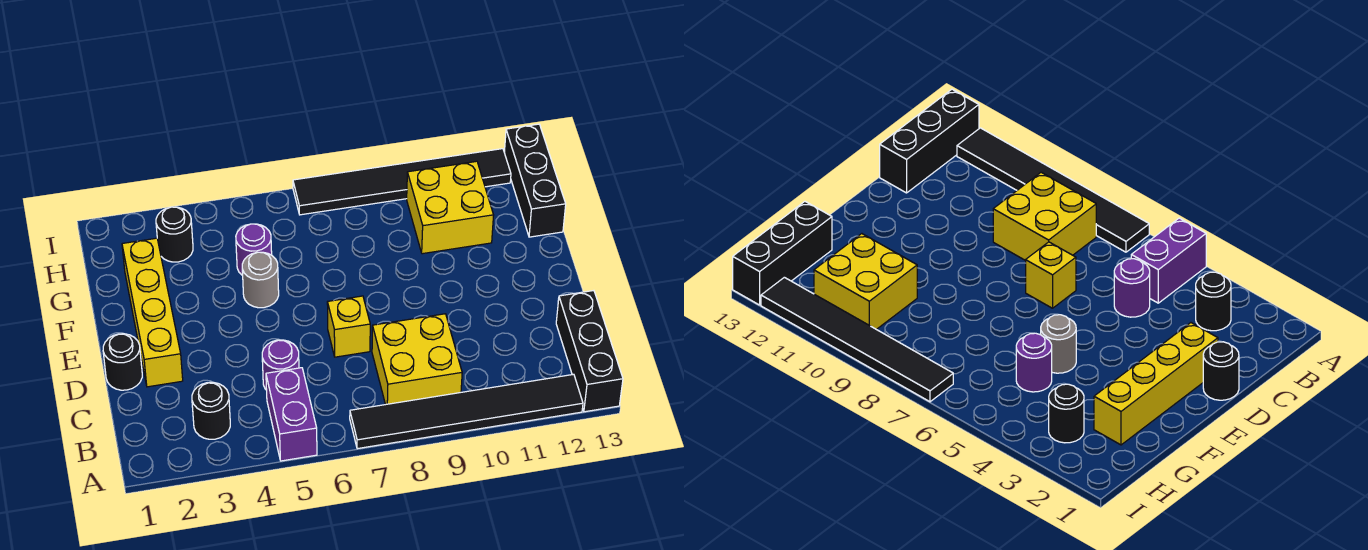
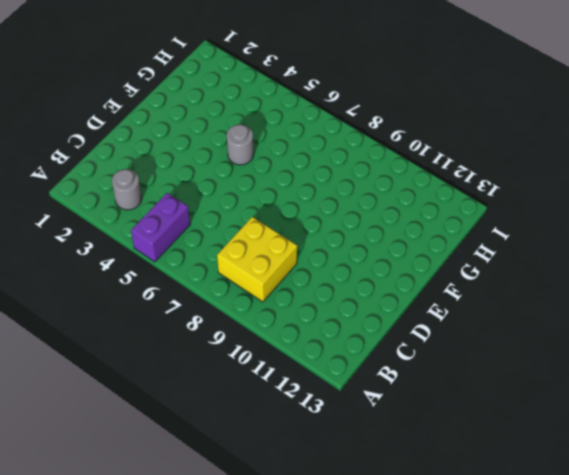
grey round brick B3 level 1 -> black round brick B3 level 1
none -> black tile A7:A12 level 1
none -> black brick A13:C13 level 1
none -> purple round brick C5 level 1

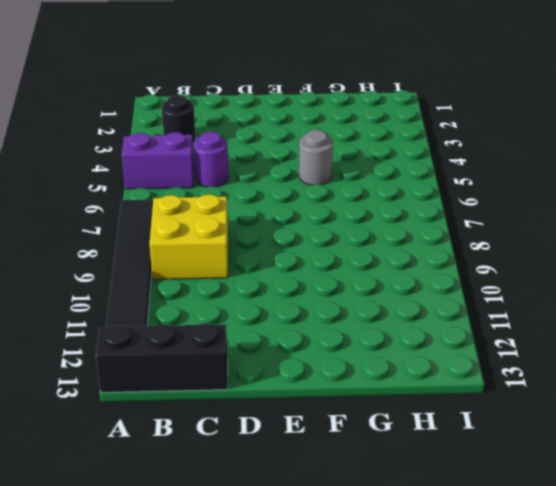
none -> black round brick D1 level 1
none -> yellow brick D2:G2 level 1
none -> yellow brick D7 level 1

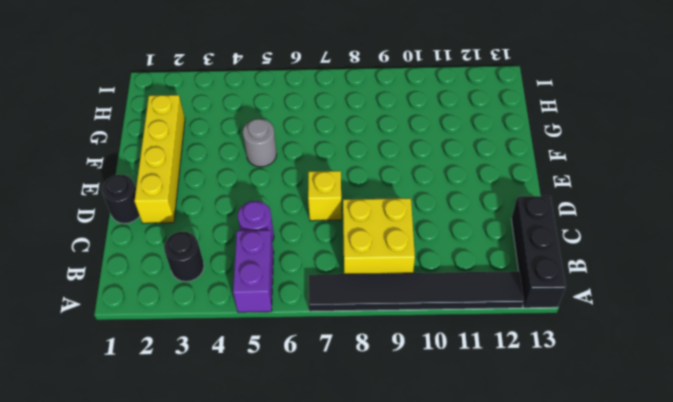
none -> purple round brick G5 level 1
none -> yellow brick G10:H11 level 1
none -> black brick G13:I13 level 1

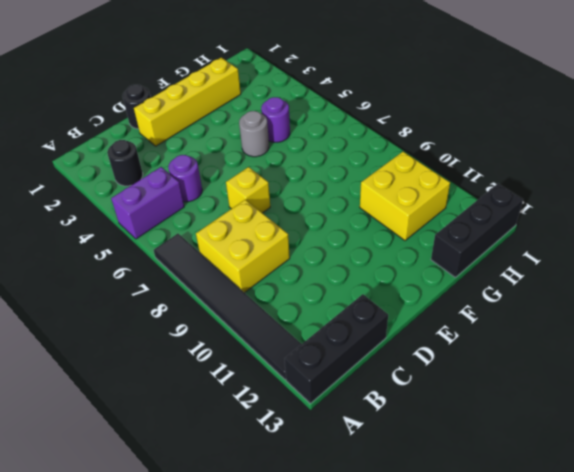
none -> black round brick H3 level 1
none -> black tile I7:I12 level 1

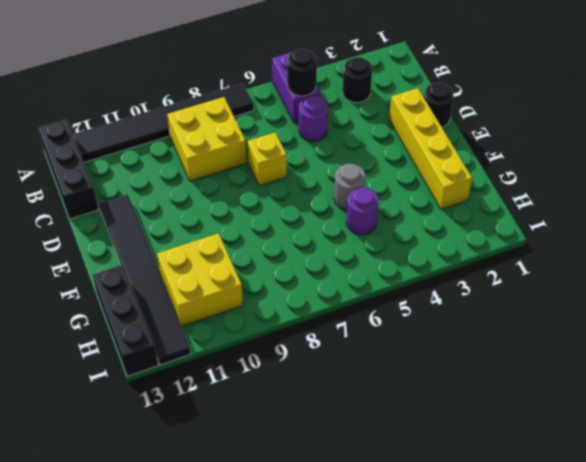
black round brick B5 level 2 -> black round brick H3 level 1
black tile D12:I12 level 1 -> black tile I7:I12 level 1

